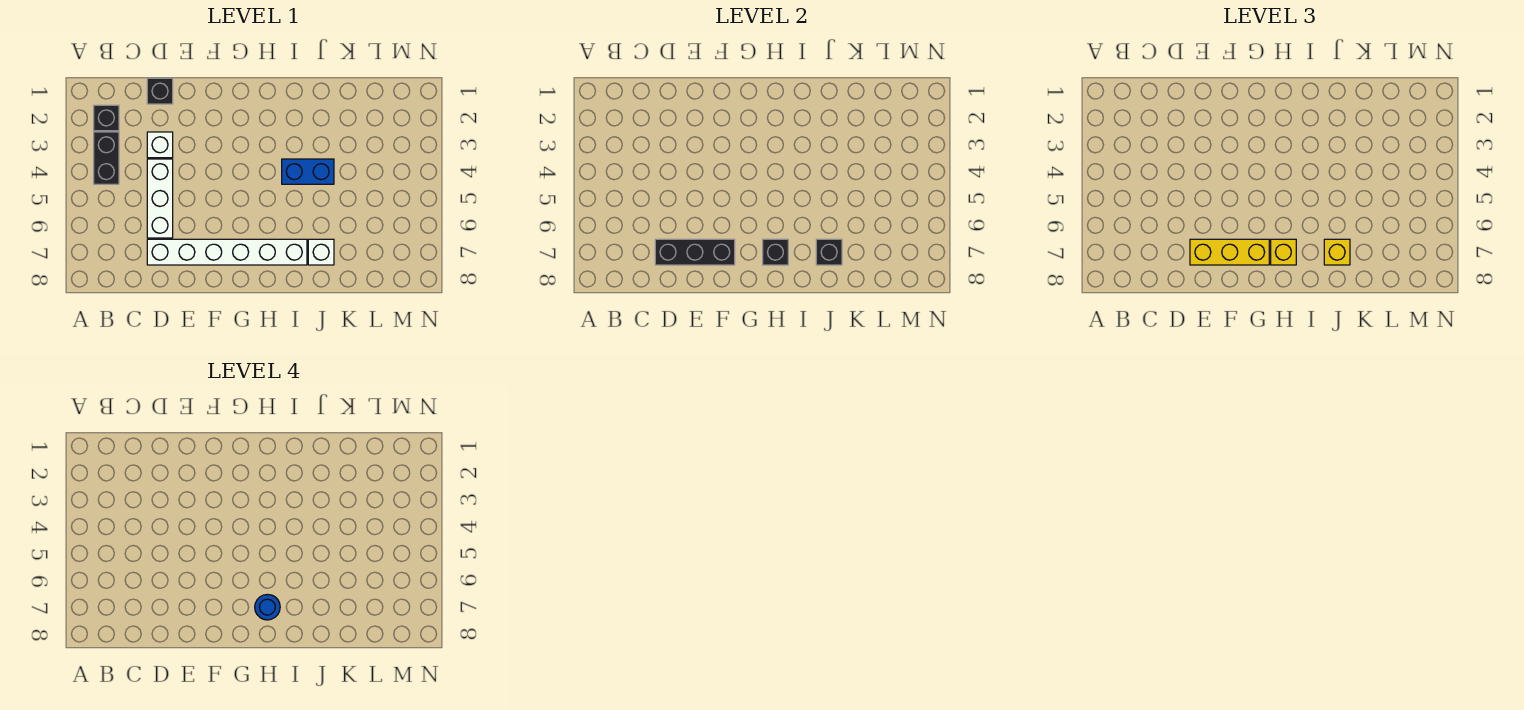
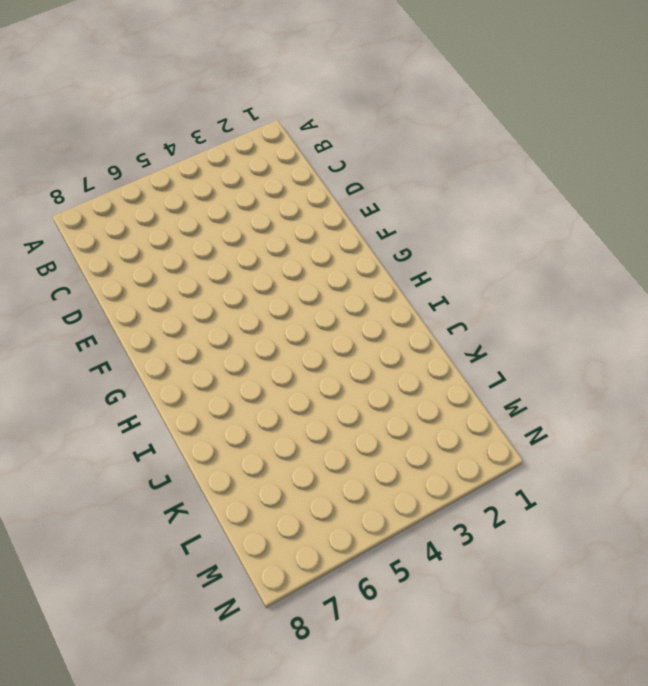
none -> black brick B2 level 1
none -> black brick B3:B4 level 1
none -> black brick D1 level 1

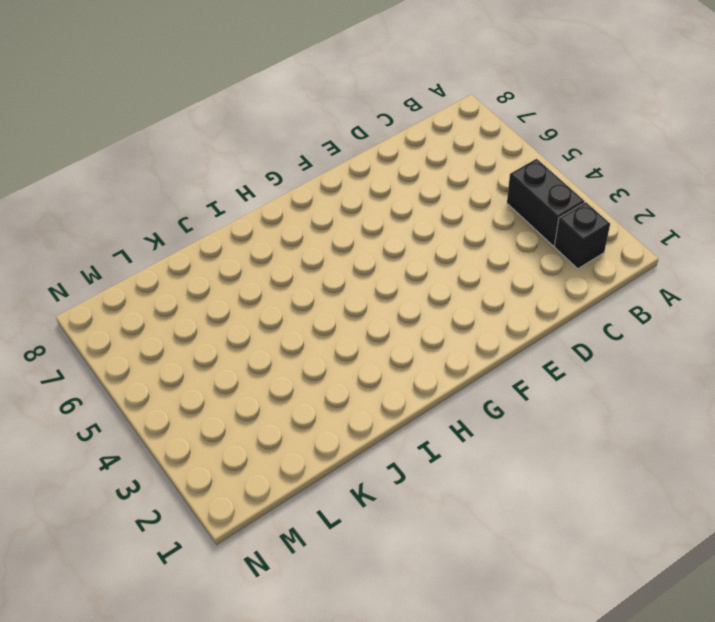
none -> black brick D1 level 1
none -> white brick D3 level 1
none -> white brick D4:D6 level 1

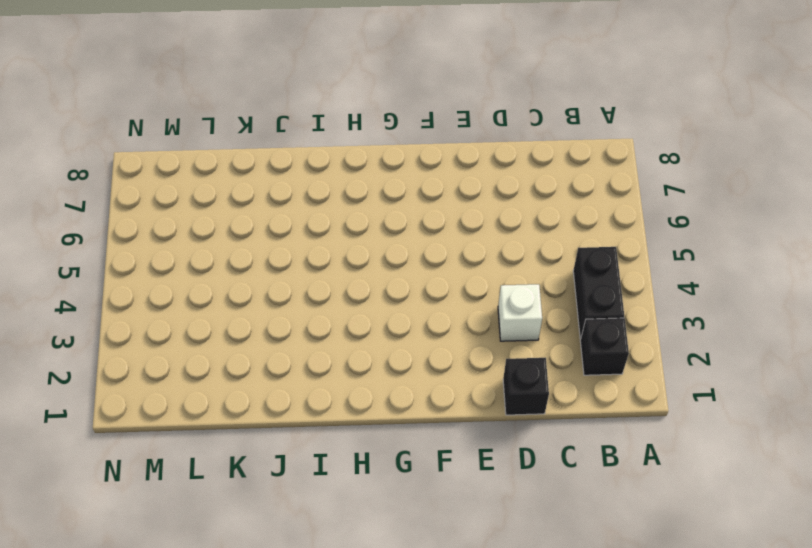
none -> white brick D4:D6 level 1
none -> white brick D7:I7 level 1
none -> blue brick I4:J4 level 1

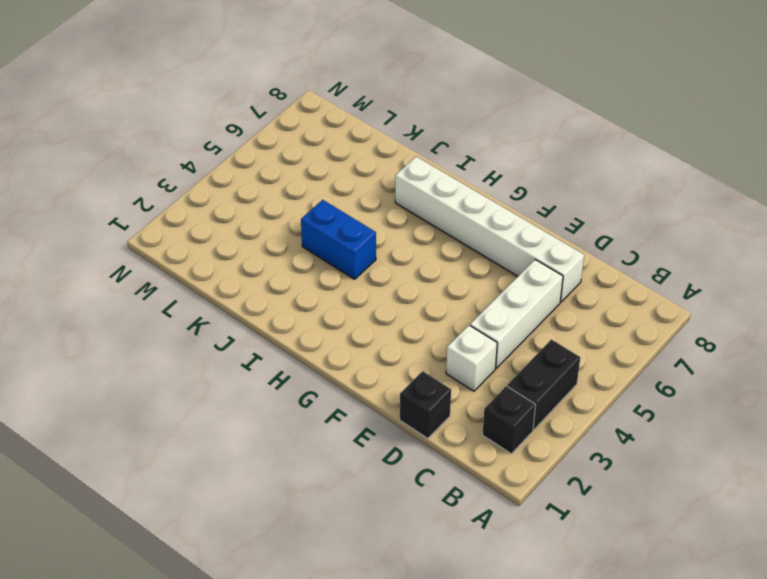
none -> white brick J7 level 1
none -> black brick D7:F7 level 2
none -> black brick H7 level 2

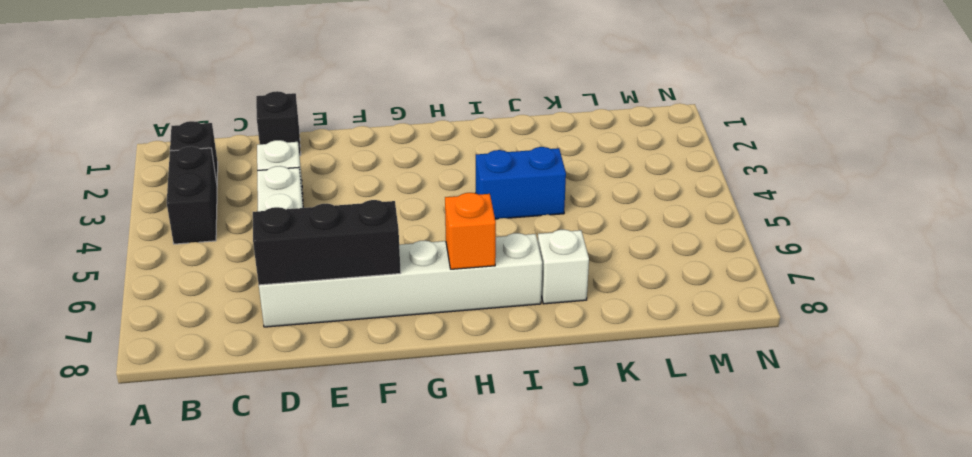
orange brick H7 level 2 -> black brick H7 level 2
none -> black brick J7 level 2
none -> yellow brick E7:G7 level 3
none -> yellow brick H7 level 3

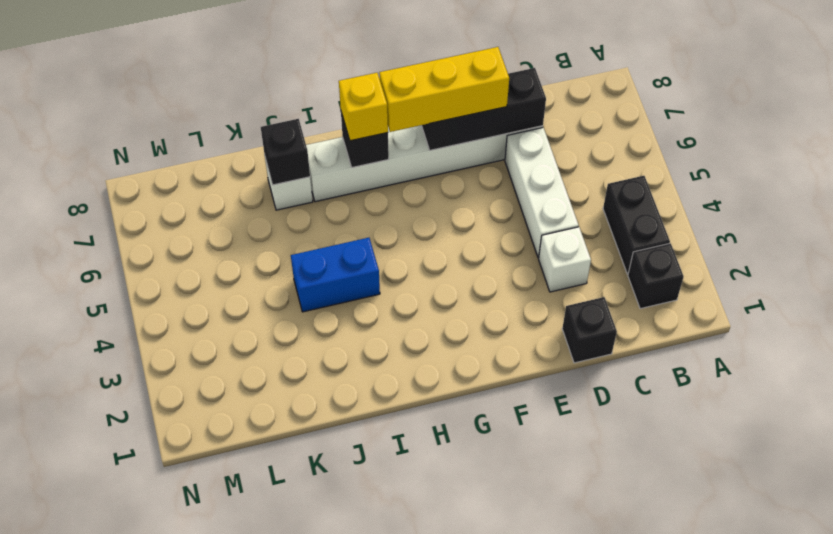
none -> yellow brick J7 level 3
none -> blue round brick H7 level 4

